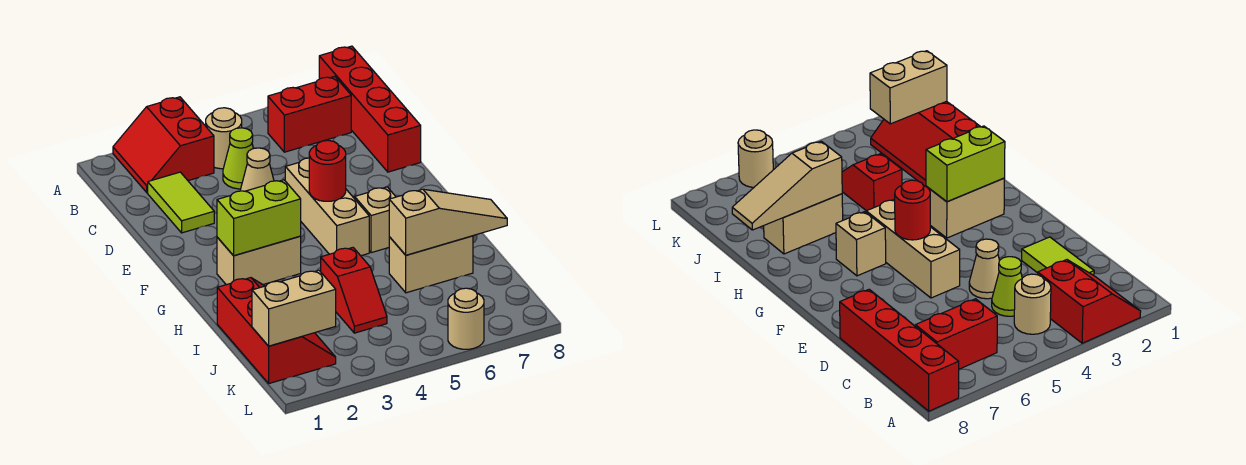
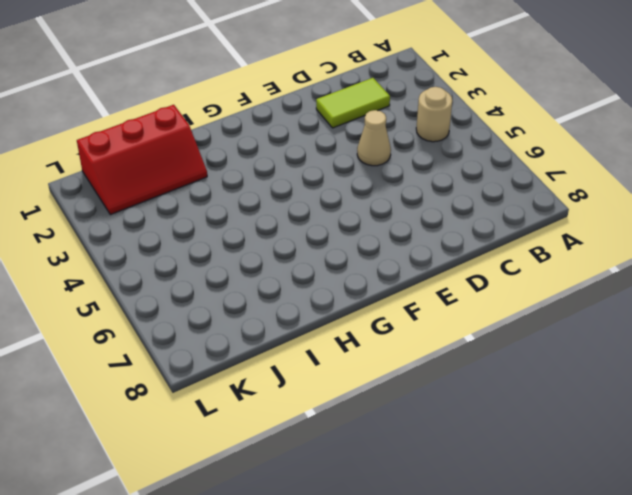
none -> red slope A2:B3 level 1 top 3
none -> red brick A8:D8 level 1
none -> red brick B6:B7 level 1

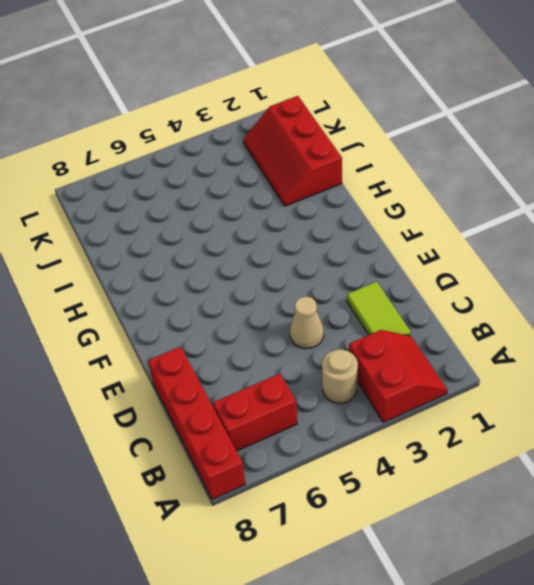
none -> lime cone C4 level 1
none -> tan brick E5:G5 level 1
none -> tan brick G2:G3 level 1

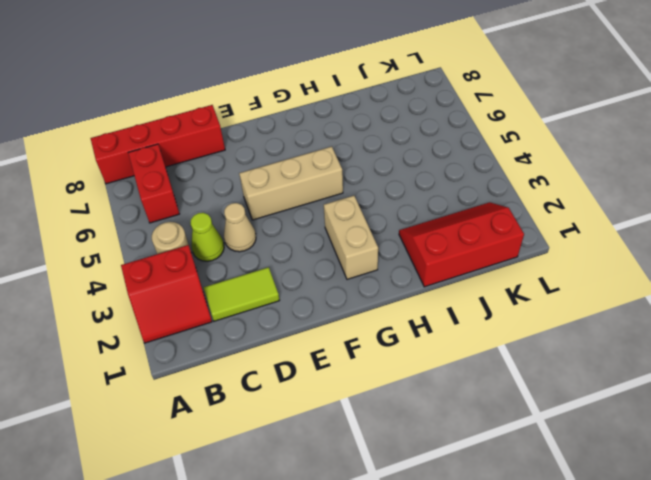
none -> tan brick G6 level 1
none -> red slope I4:J4 level 1 top I
none -> tan brick I6:I7 level 1

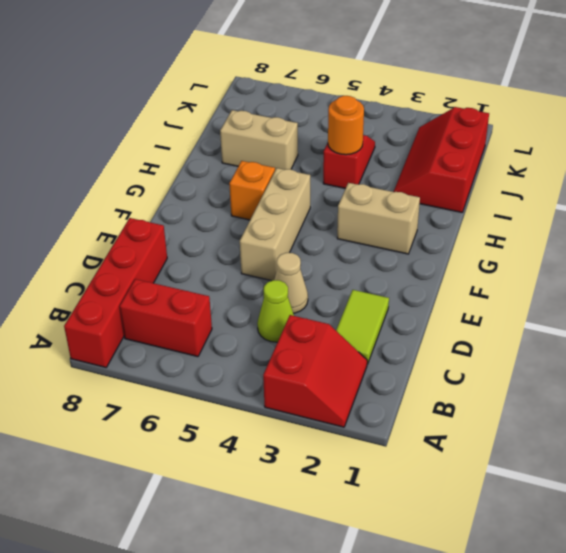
orange brick G6 level 1 -> tan brick G6 level 1
orange round brick I4 level 2 -> none
none -> tan round brick B4 level 1
none -> tan round brick L6 level 1
none -> red round brick F5 level 2

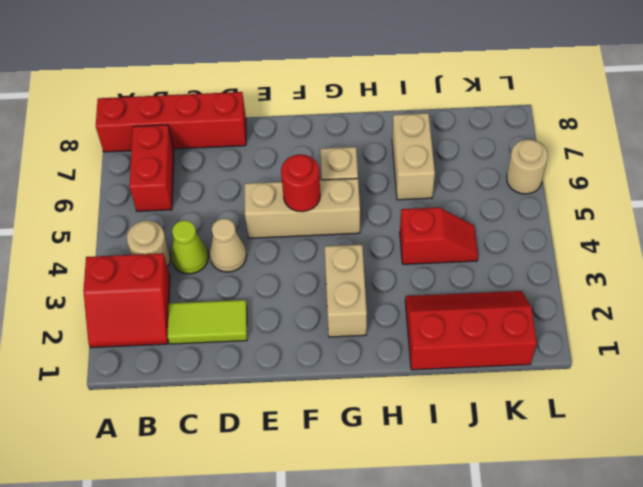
none -> lime brick G2:G3 level 2
none -> tan slope I6:I8 level 2 top 6
none -> tan brick K1:K2 level 2

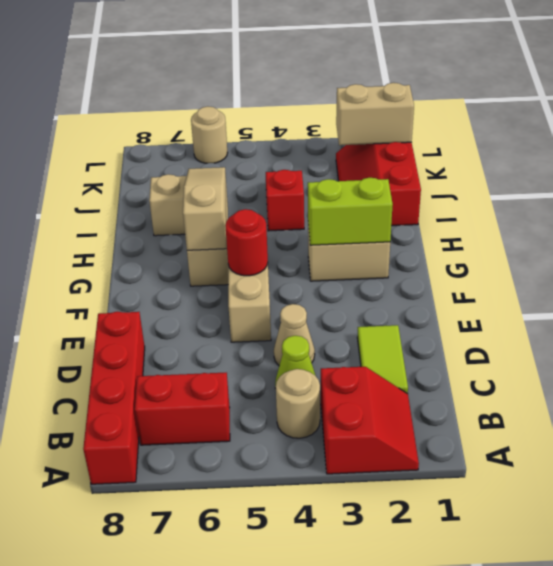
tan slope G6:I6 level 2 top G -> tan slope I6:I8 level 2 top 6

